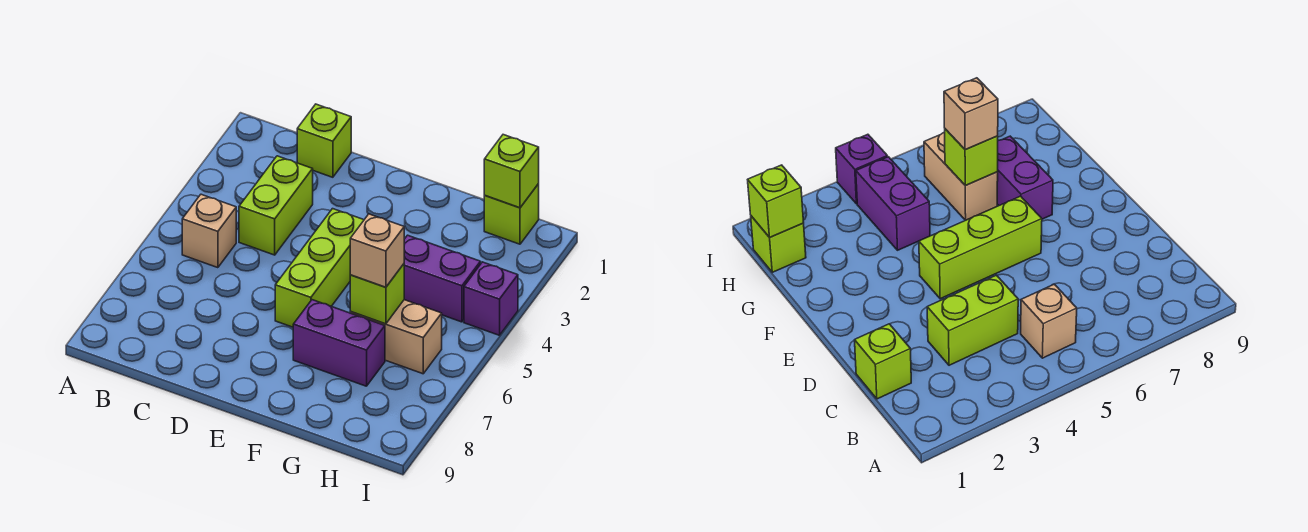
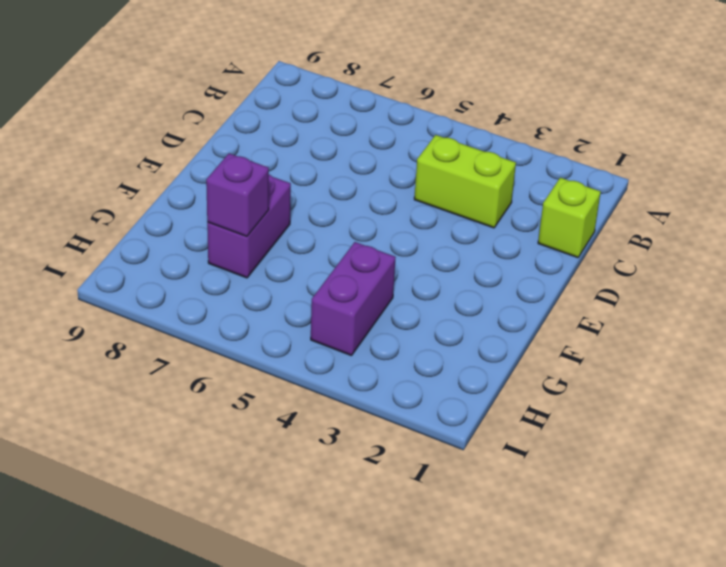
purple brick G7 level 2 -> purple brick I4 level 1
none -> tan brick B5 level 1
none -> lime brick E4:E6 level 1
none -> tan brick G6:H6 level 1

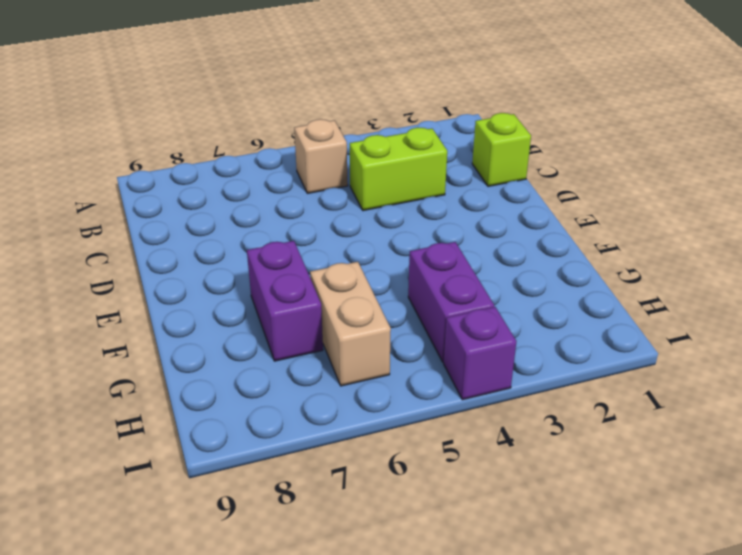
none -> lime brick E4:E6 level 1
none -> lime brick H1 level 1
none -> lime brick G6 level 2

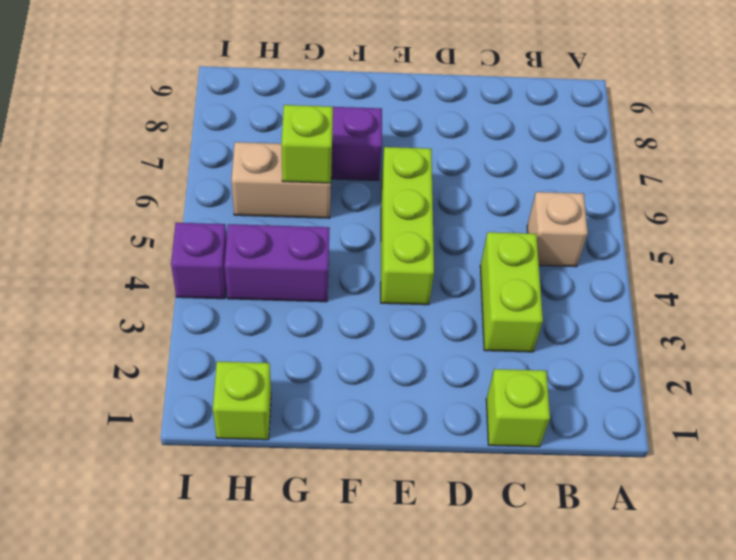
none -> lime brick H1 level 2
none -> tan brick G6 level 3

